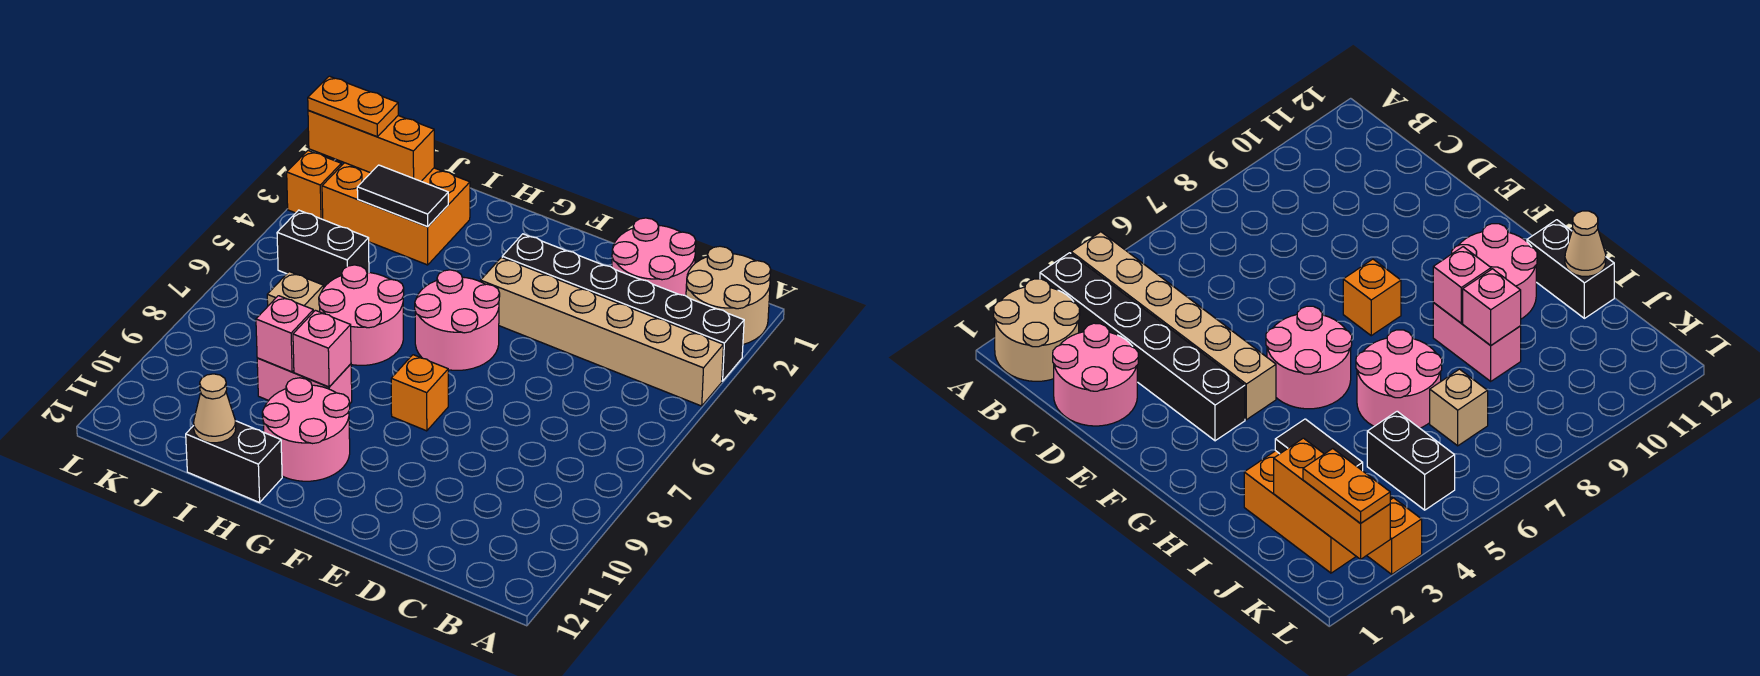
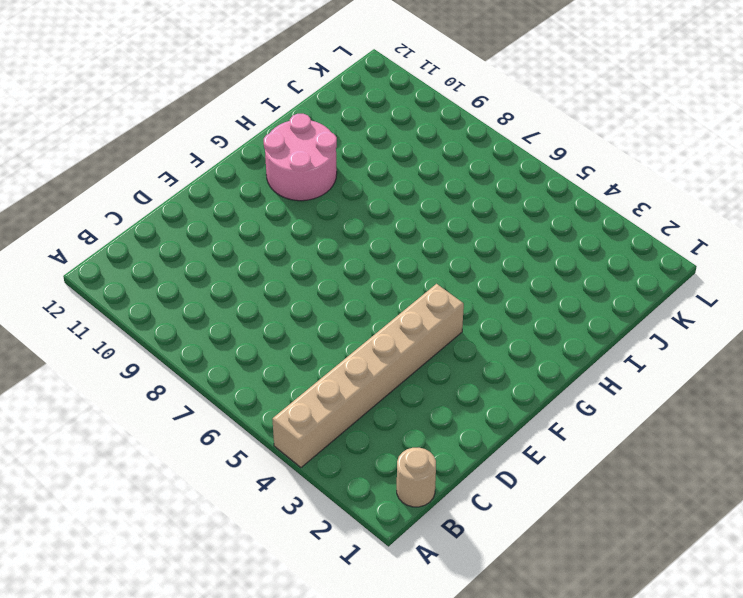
tan round brick B1 level 1 -> tan round brick A1:B2 level 1
none -> black brick A3:F3 level 1
none -> pink round brick C1:D2 level 1
none -> pink round brick F5:G6 level 1

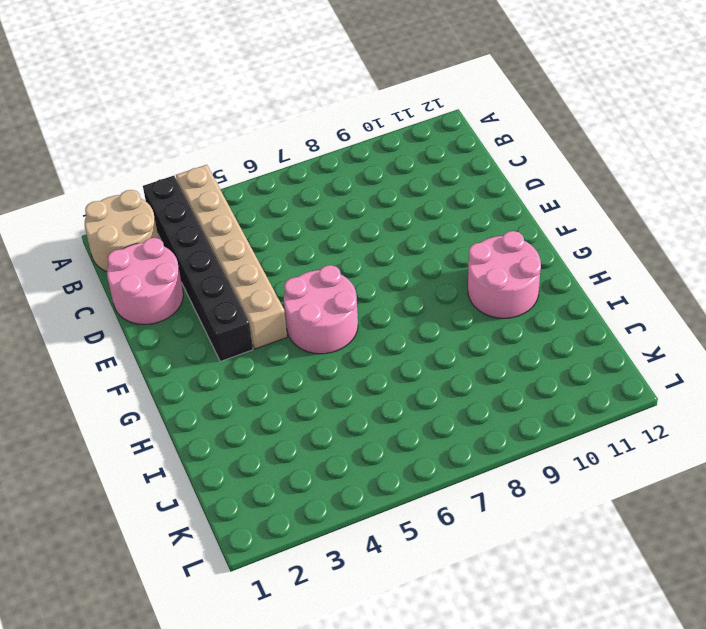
none -> orange brick F8 level 1
none -> pink round brick H6:I7 level 1
none -> pink brick H9:I9 level 1

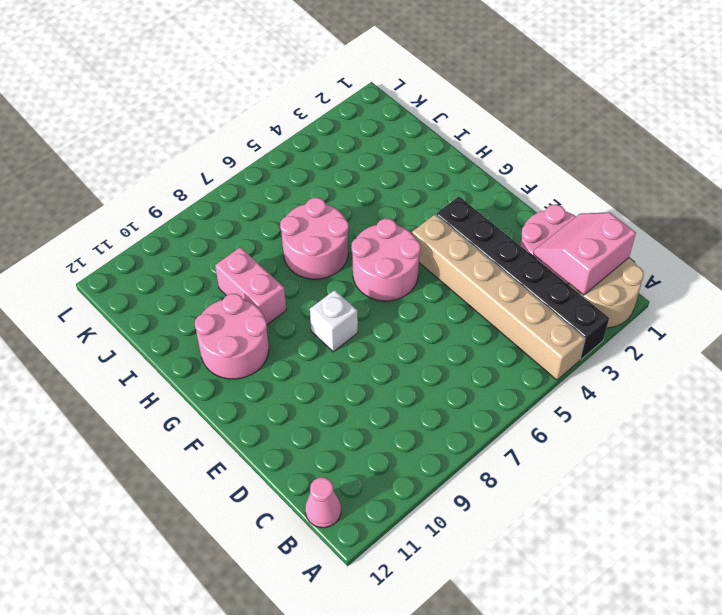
pink slope B1:C2 level 2 top B -> none
pink cone B12 level 1 -> none
white brick F8 level 1 -> orange brick F8 level 1
none -> black brick H12:I12 level 1
none -> orange brick I2:K3 level 1
none -> black brick J5:K5 level 1

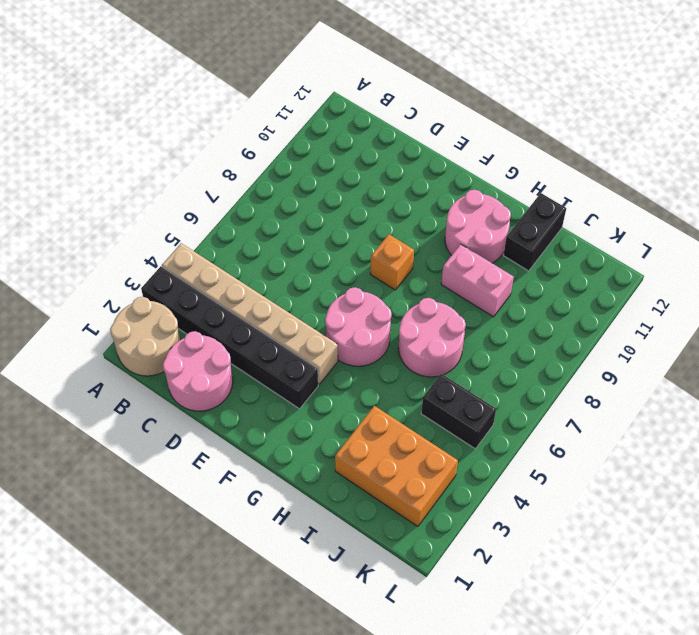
black brick I11:I12 level 1 -> black brick H12:I12 level 1
none -> tan brick J7 level 1
none -> orange brick L3 level 1
none -> pink brick H9 level 2

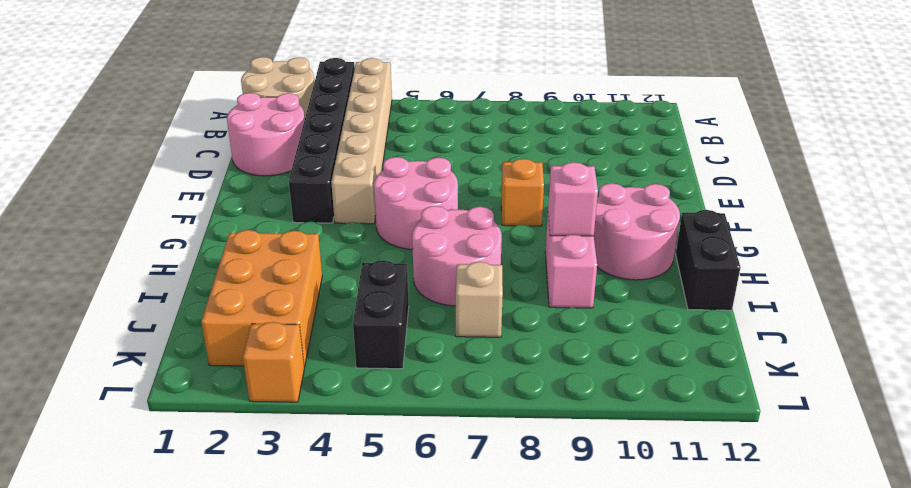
none -> black tile I3:J3 level 2
none -> pink brick I9 level 2
none -> tan cone I12 level 2

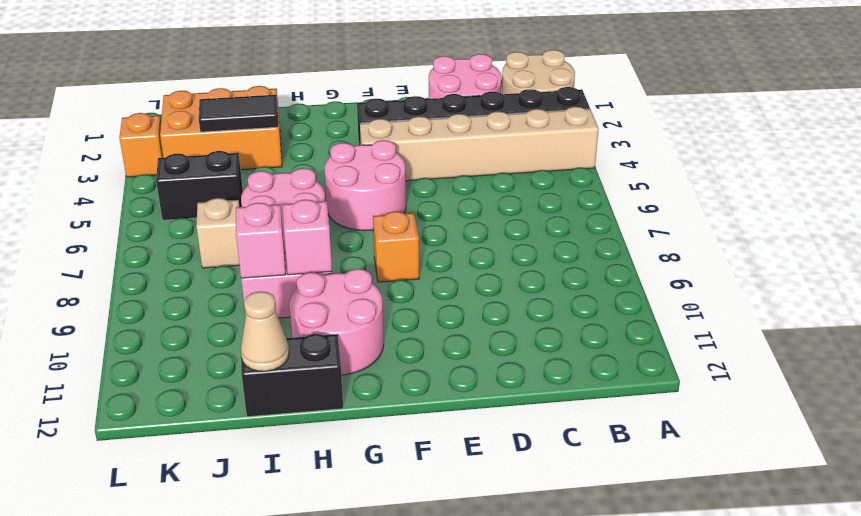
none -> orange brick J2:L2 level 2
none -> orange plate K2:L2 level 3

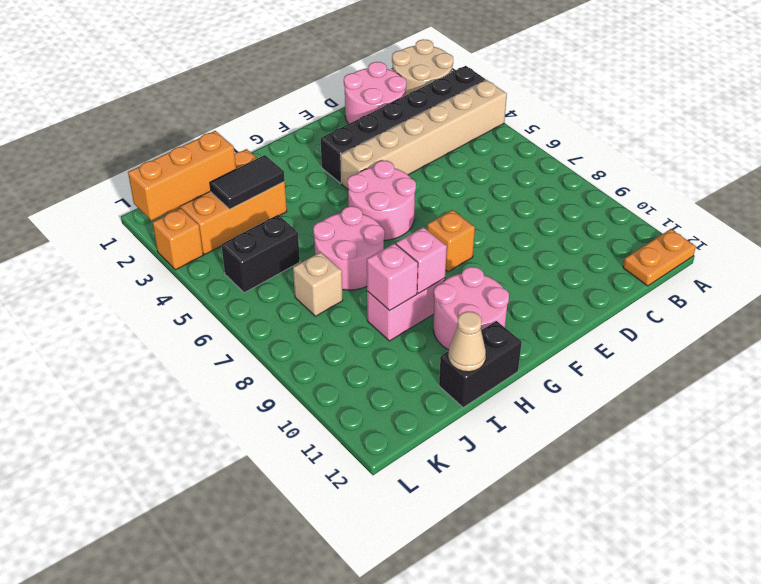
orange plate A12:B12 level 1 -> orange plate K2:L2 level 3

